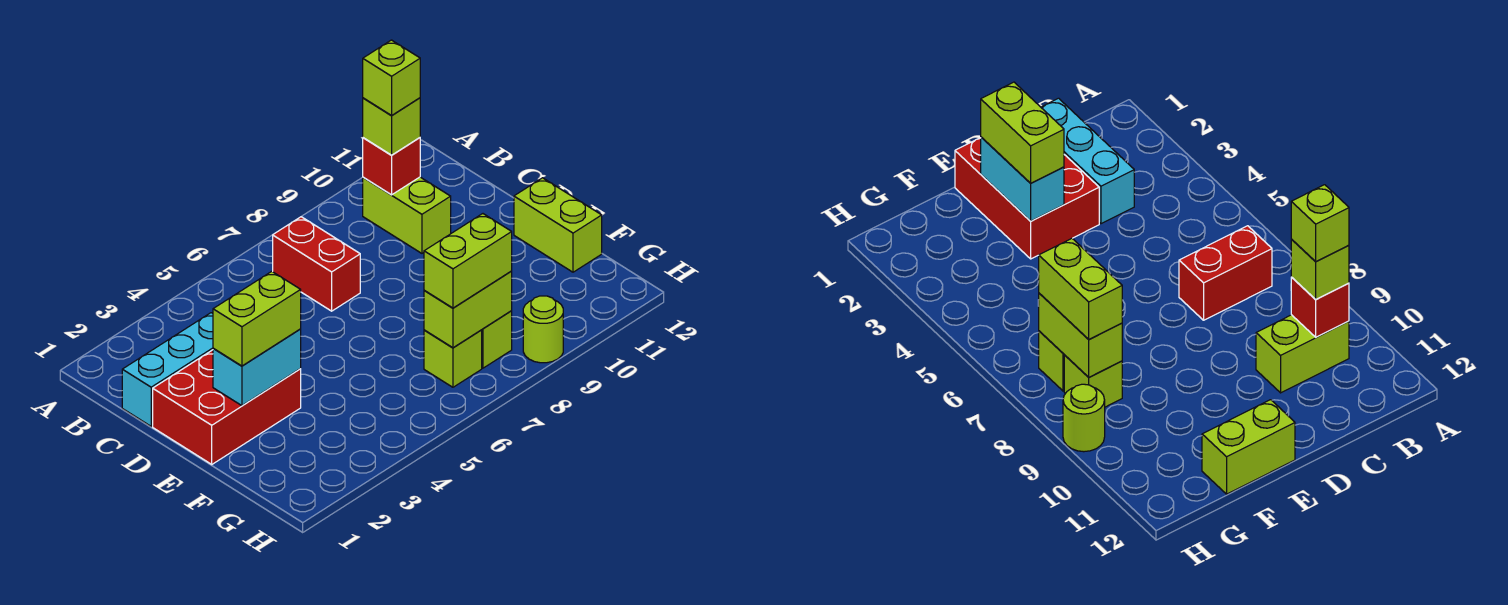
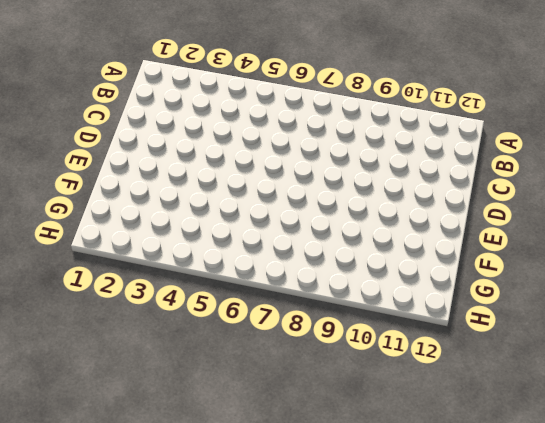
none -> red brick B7:C7 level 1
none -> lime brick B10:C10 level 1
none -> cyan brick C1:C3 level 1

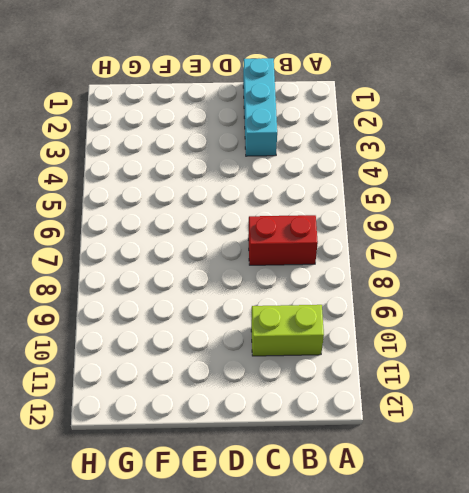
none -> red brick D1:E3 level 1
none -> lime brick E12:F12 level 1
none -> lime brick G7 level 1

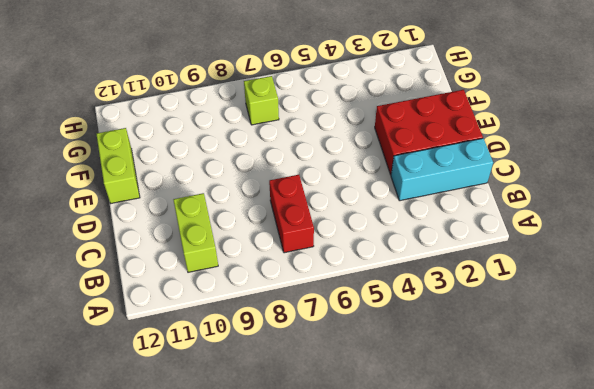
none -> lime brick G8 level 1
none -> lime round brick H9 level 1
none -> red brick B10 level 2

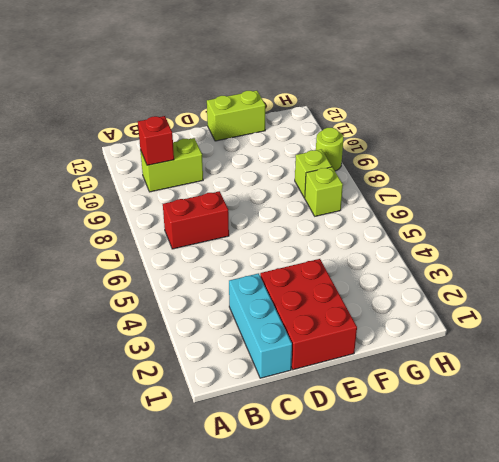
none -> cyan brick E2:E3 level 2
none -> lime brick G7:G8 level 2
none -> lime brick B10 level 3

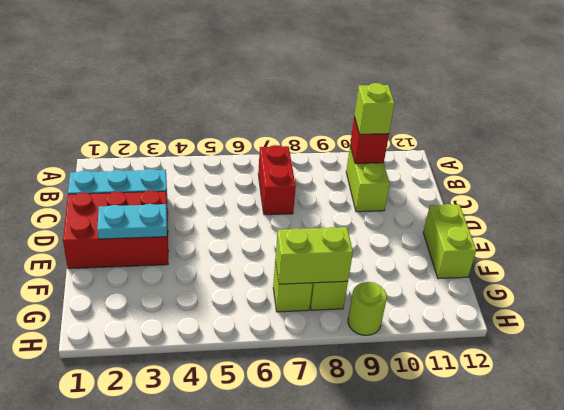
cyan plate E2:E3 level 2 -> cyan brick E2:E3 level 2
none -> lime brick E2:E3 level 3
none -> lime brick G7:G8 level 3
none -> lime brick B10 level 4

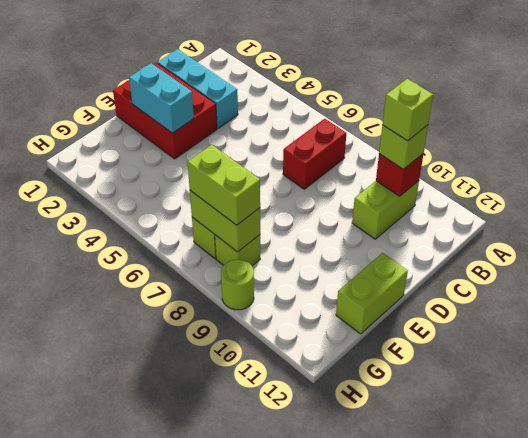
none -> lime brick E2:E3 level 3

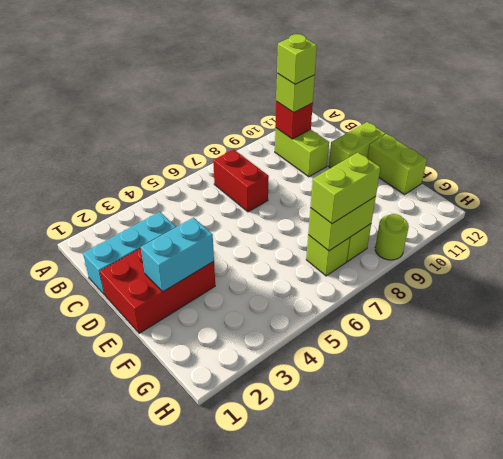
lime brick D11:D12 level 1 -> lime brick E2:E3 level 3

